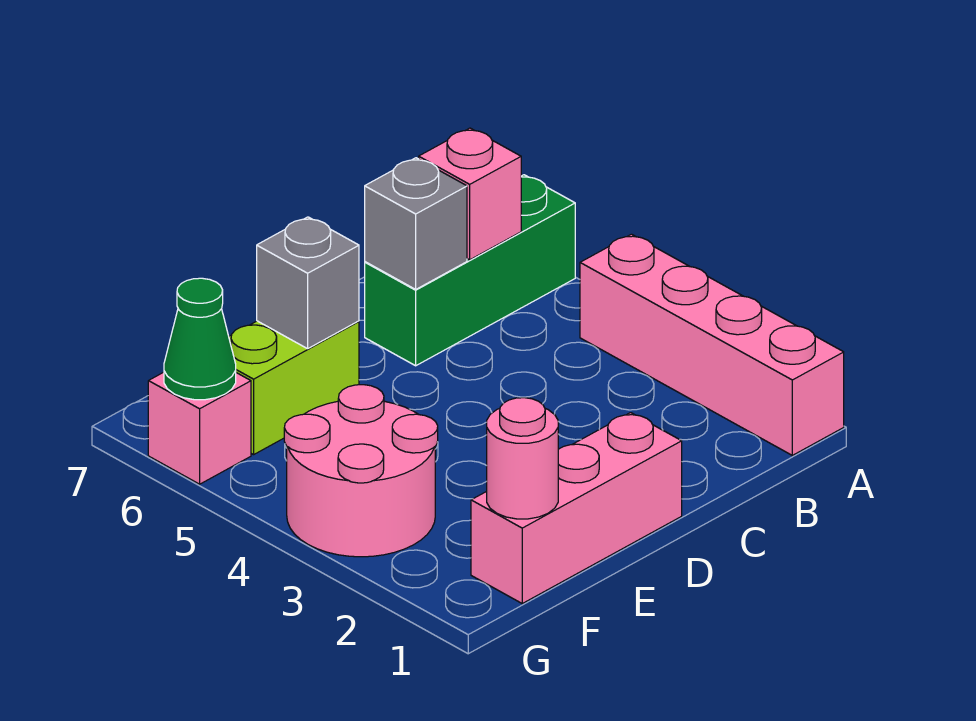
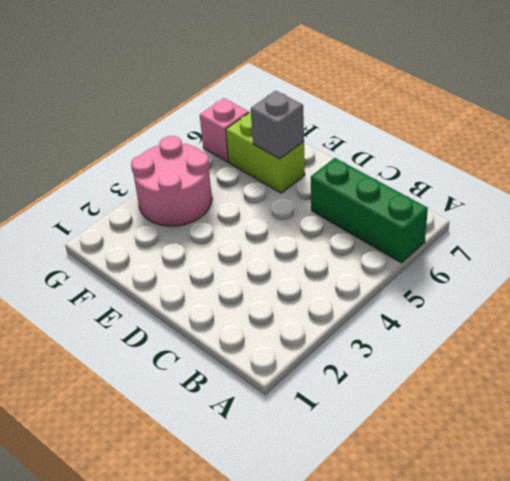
none -> pink brick A1:A4 level 1
none -> pink brick D1:F1 level 1

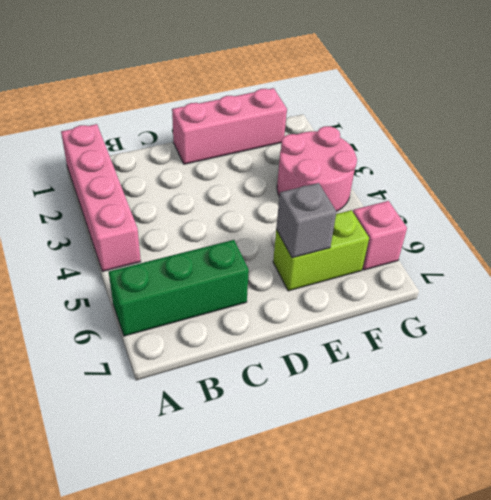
none -> pink brick B6 level 2
none -> grey brick C6 level 2

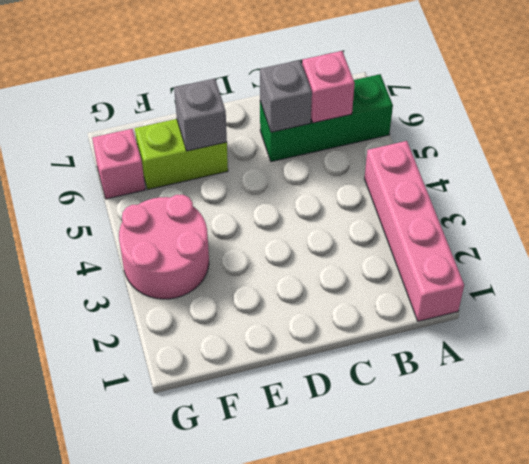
none -> pink brick D1:F1 level 1
none -> pink round brick F1 level 2

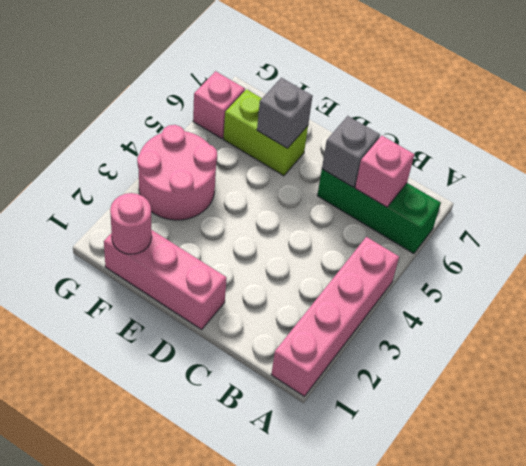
none -> green cone G6 level 2

